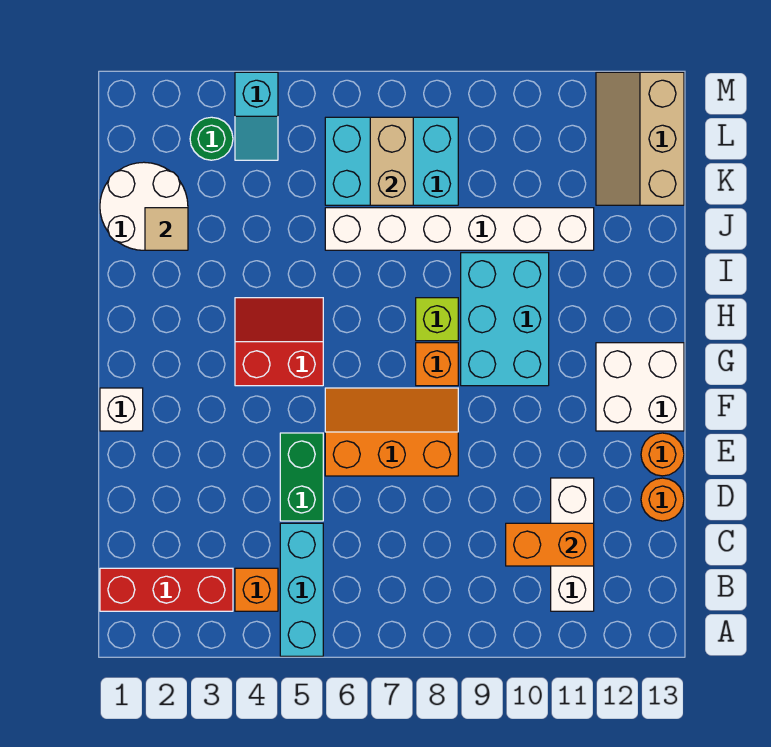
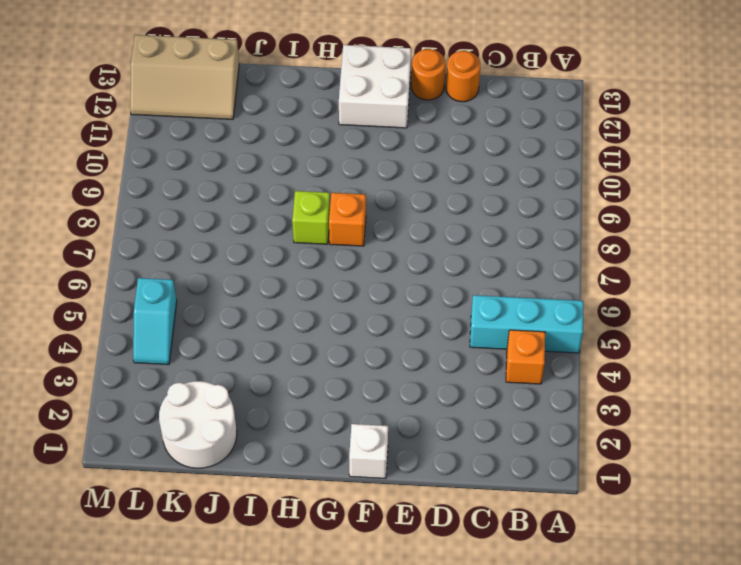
cyan slope L4:L5 level 1 top 5 -> cyan slope L4:M4 level 1 top M
none -> red brick B1:B3 level 1
none -> white brick B11:D11 level 1
none -> green brick D5:E5 level 1

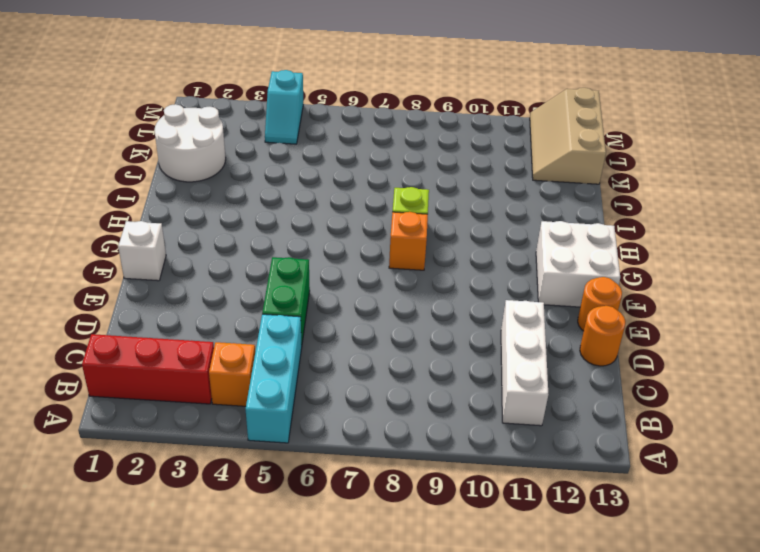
none -> orange slope E6:F8 level 1 top E
none -> red slope G4:H5 level 1 top G
none -> cyan brick G9:I10 level 1

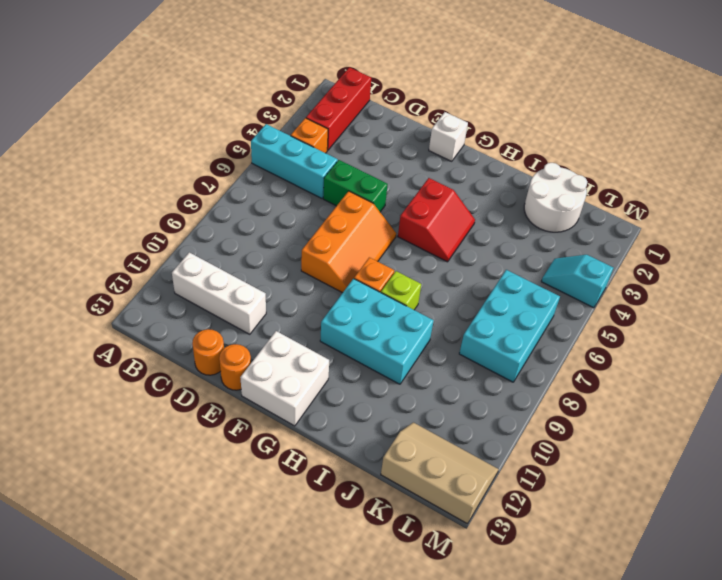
none -> white brick J6:J11 level 1
none -> green round brick L3 level 1
none -> orange brick C10:C11 level 2

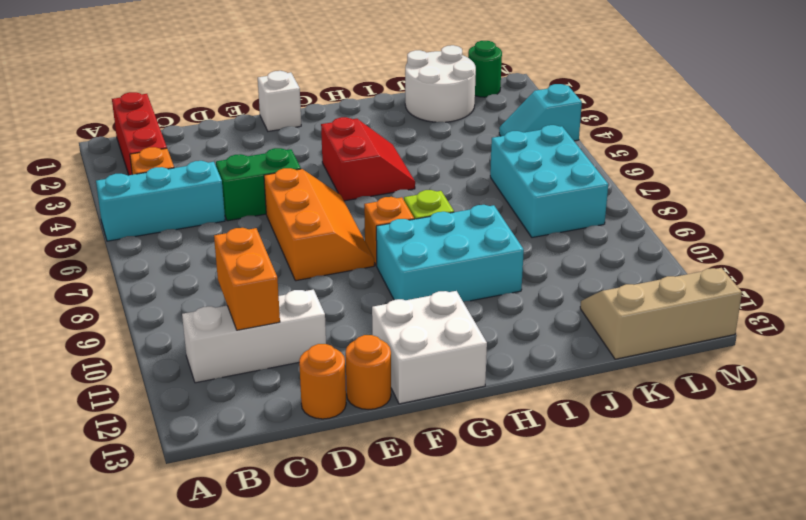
green round brick L1 level 1 -> green round brick L3 level 1
none -> white brick J6:J11 level 1
none -> tan tile J2 level 2
none -> tan brick K7:L7 level 2

